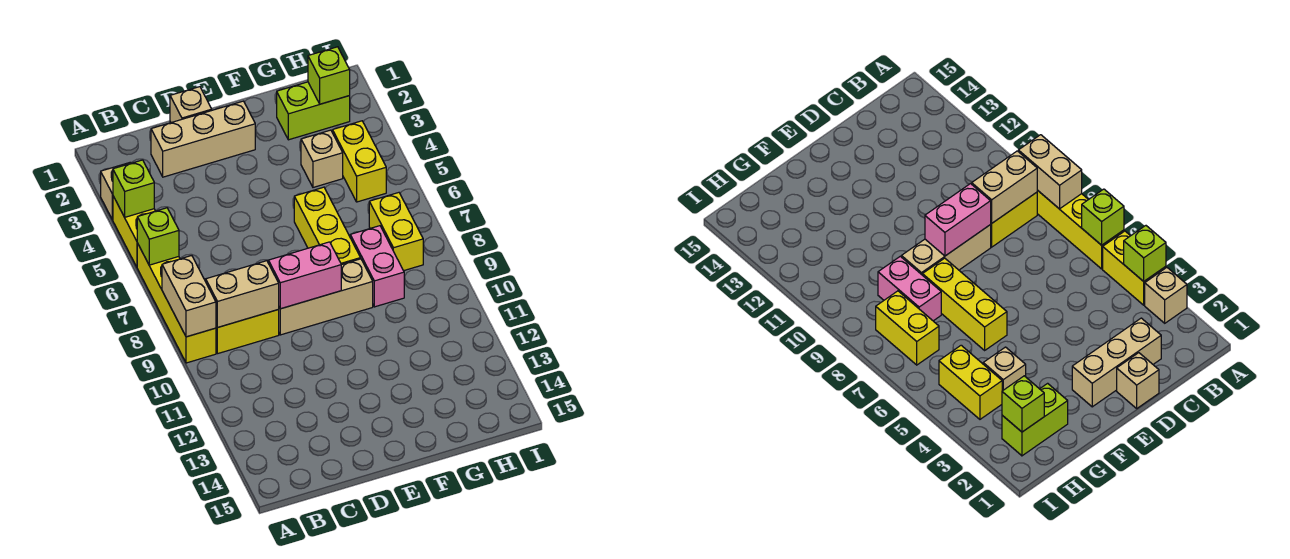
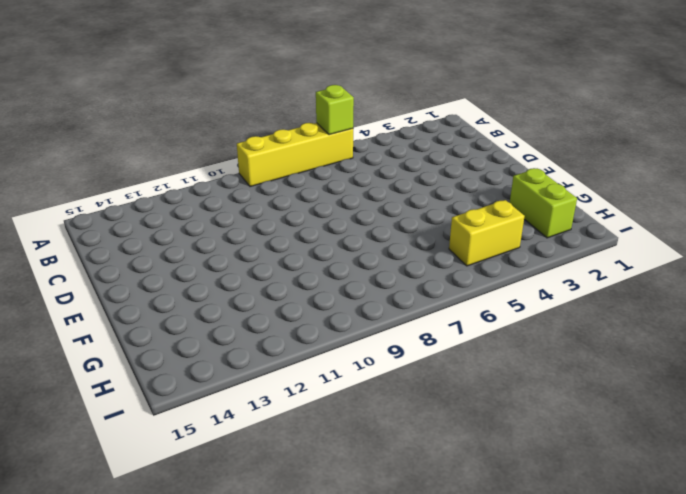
none -> tan brick A3 level 1
none -> yellow brick A4:A5 level 1
none -> yellow brick B9:C9 level 1

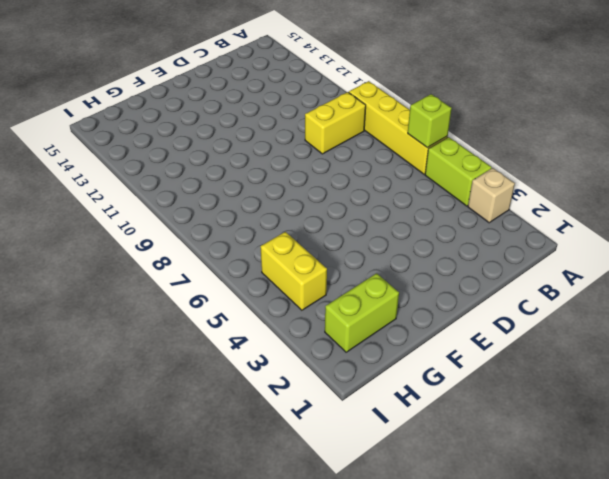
lime brick A4:A5 level 1 -> yellow brick A4:A5 level 1
none -> tan brick C2:E2 level 1
none -> tan brick D1 level 1
none -> tan brick D9:F9 level 1

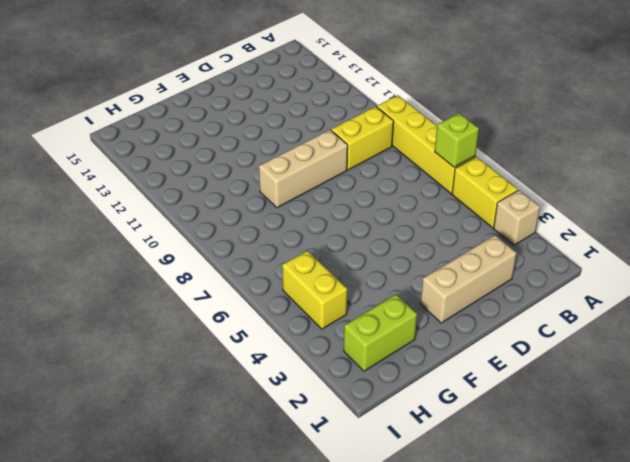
none -> tan brick D1 level 1
none -> yellow brick F6:F8 level 1
none -> tan brick G4 level 1

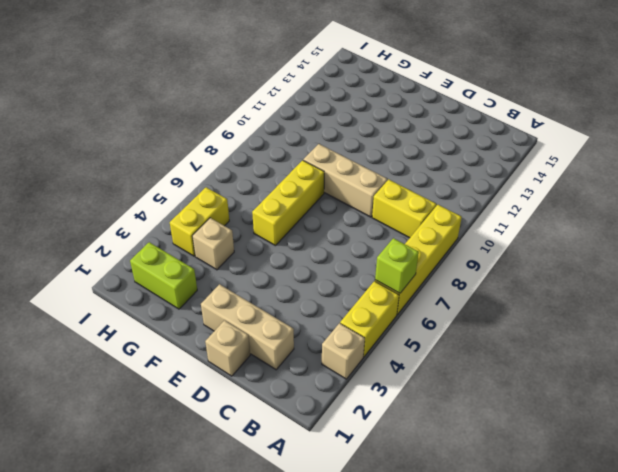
none -> pink brick G8:G9 level 1
none -> yellow brick H7:H8 level 1
none -> lime brick A4 level 2

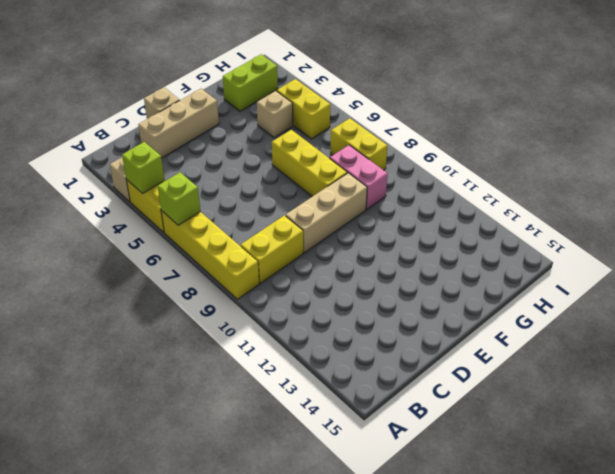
none -> tan brick A8:A9 level 2
none -> tan brick B9:C9 level 2
none -> pink brick D9:E9 level 2

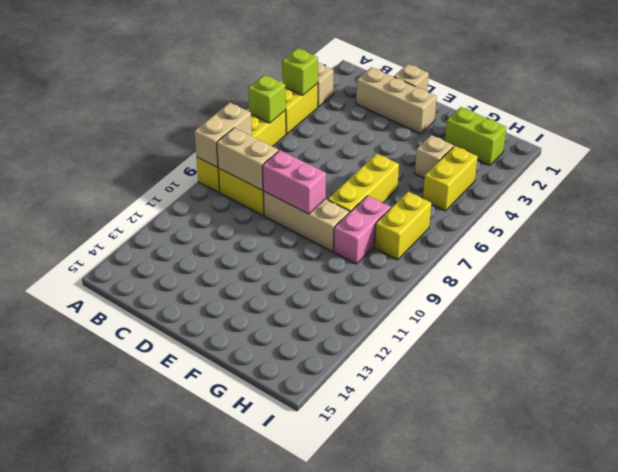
none -> lime brick H2 level 2

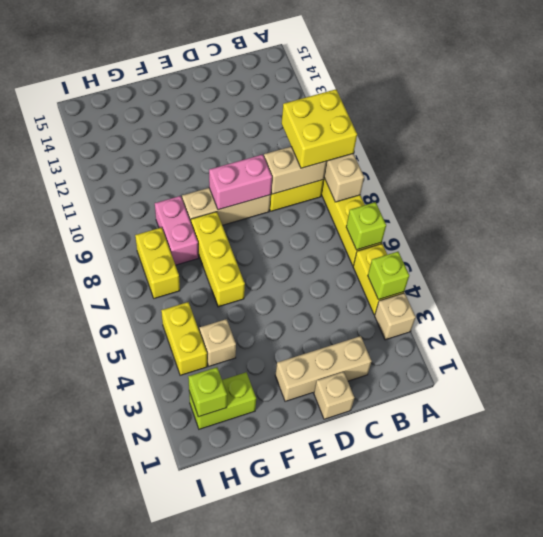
yellow brick A9:B10 level 3 -> none

